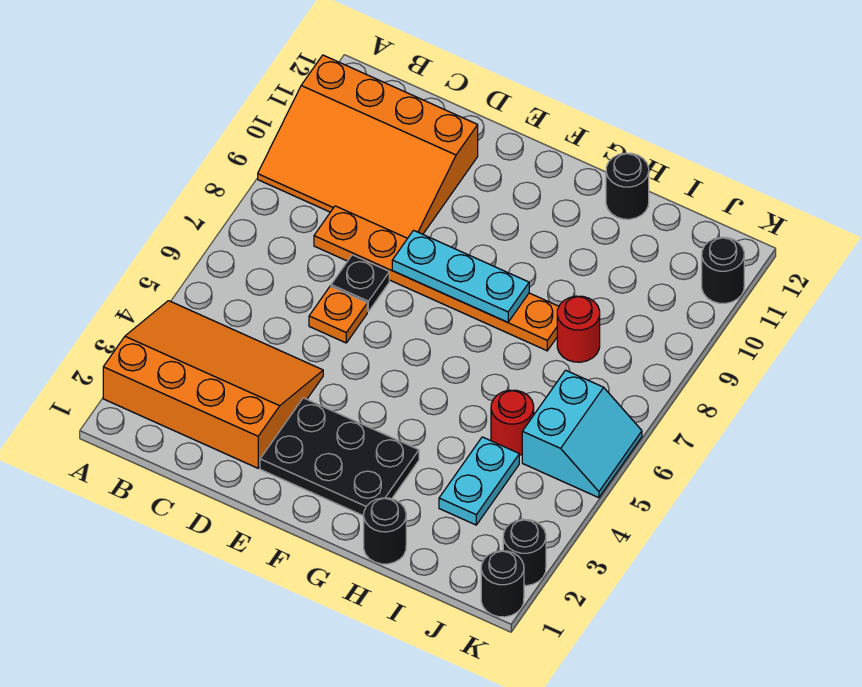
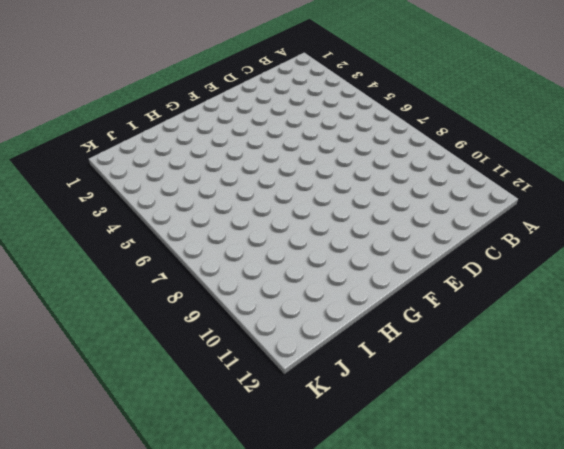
none -> orange slope A2:D4 level 1 top 2
none -> orange slope A9:D11 level 1 top 11
none -> orange plate C8:H8 level 1

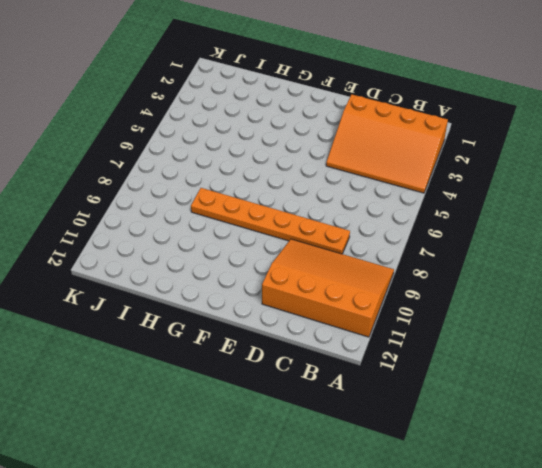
none -> orange plate D6 level 1
none -> black plate D7 level 1
none -> black plate E2:G3 level 1

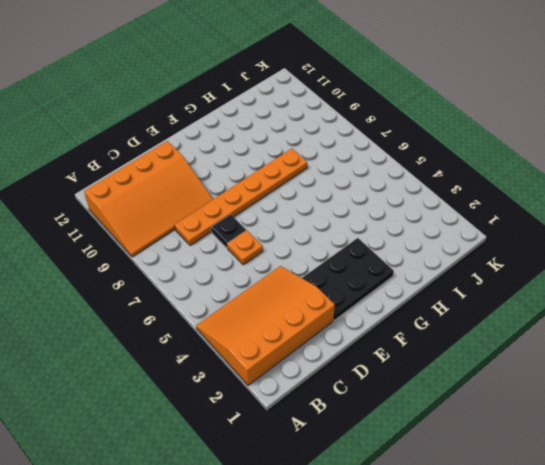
none -> black round brick H1 level 1
none -> black round brick H12 level 1
none -> cyan plate I3:I4 level 1

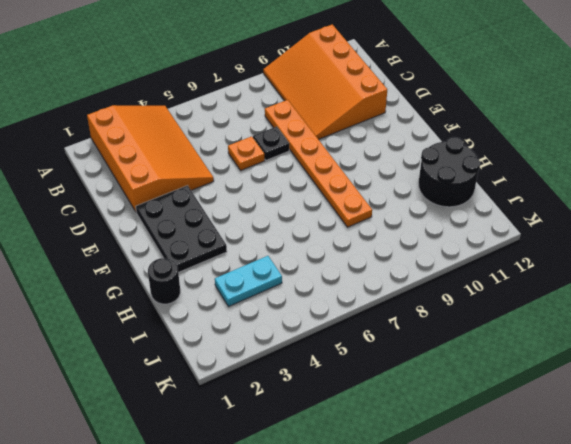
black round brick H11:I12 level 1 -> black round brick H12 level 1
none -> red round brick I5 level 1
none -> red round brick I8 level 1
none -> cyan slope J5:K6 level 1 top J

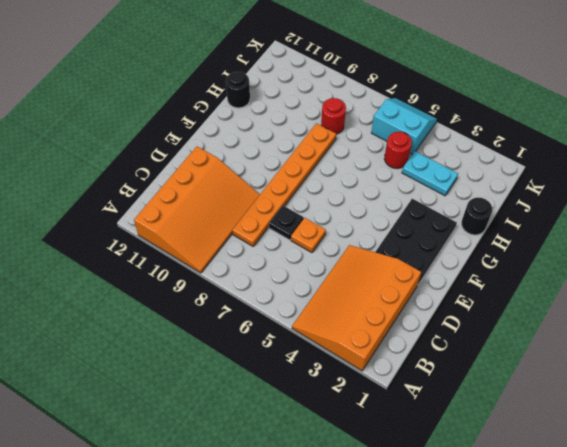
none -> black round brick K1 level 1
none -> black round brick K2 level 1
none -> black round brick K11 level 1

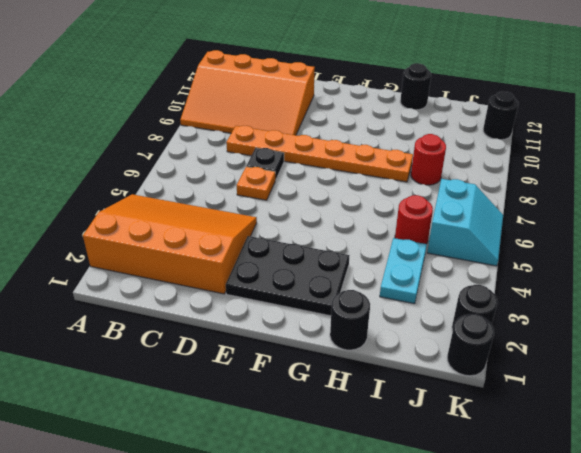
none -> cyan plate E8:G8 level 2

